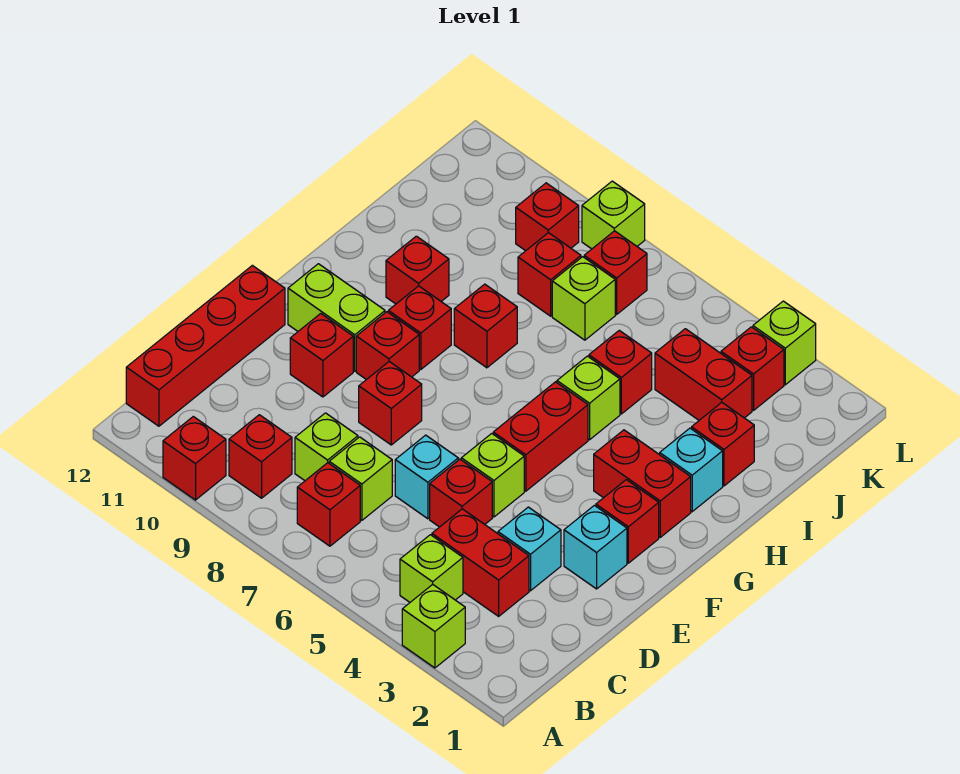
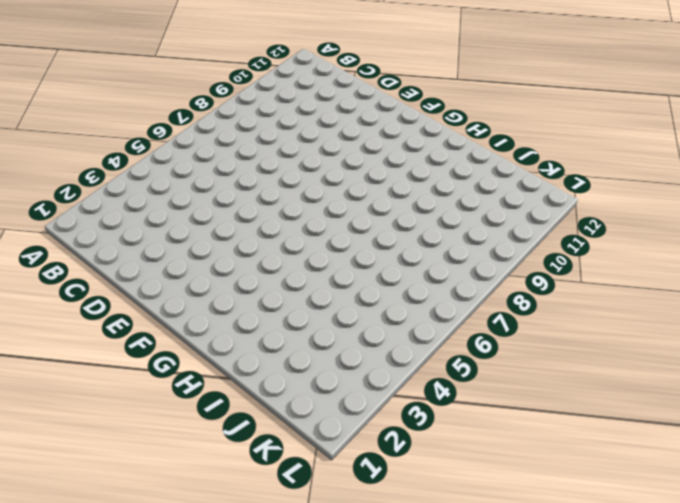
none -> lime brick A3 level 1
none -> red brick A10 level 1
none -> lime brick B4 level 1
none -> red brick B7 level 1

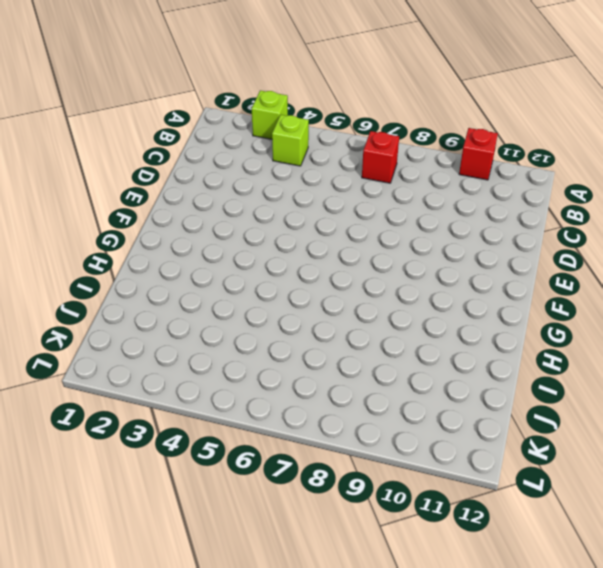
none -> red brick B9 level 1
none -> red brick B12:E12 level 1
none -> red brick C3:C4 level 1
none -> lime brick C7 level 1

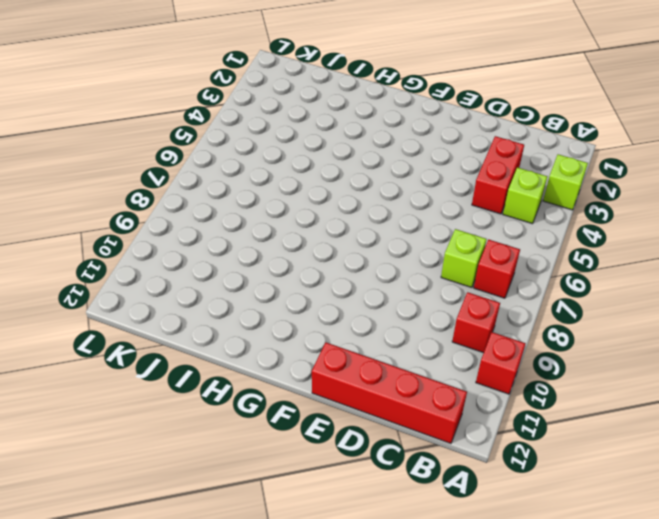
none -> lime brick C8 level 1
none -> cyan brick D3 level 1
none -> red brick D5 level 1
none -> cyan brick D6 level 1

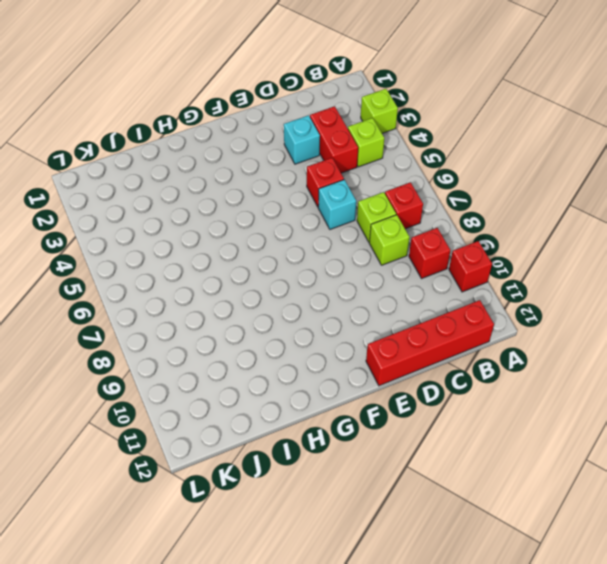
none -> cyan brick E2 level 1
none -> lime brick E5 level 1
none -> red brick E8 level 1
none -> red brick E10 level 1

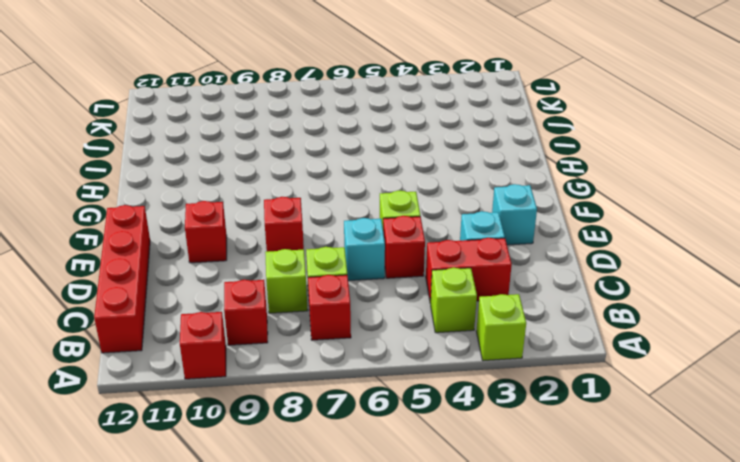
none -> red brick F2 level 1
none -> red brick F5:G5 level 1
none -> red brick F9 level 1
none -> lime brick F10:F11 level 1

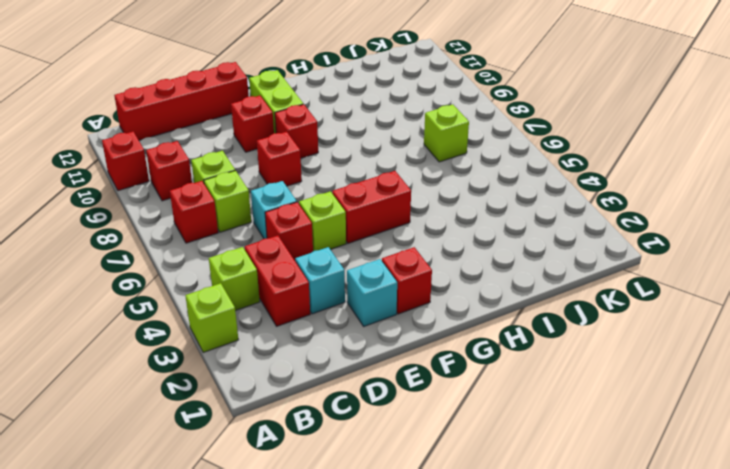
none -> red brick G2:G3 level 1
none -> red brick G9 level 1
none -> cyan brick H2 level 1
none -> lime brick H5 level 1

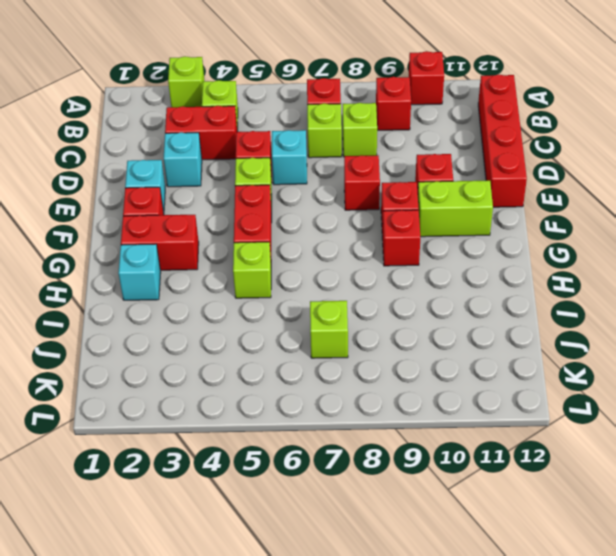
none -> red brick H8 level 1
none -> red brick H10 level 1
none -> red brick I2 level 1
none -> red brick I5 level 1

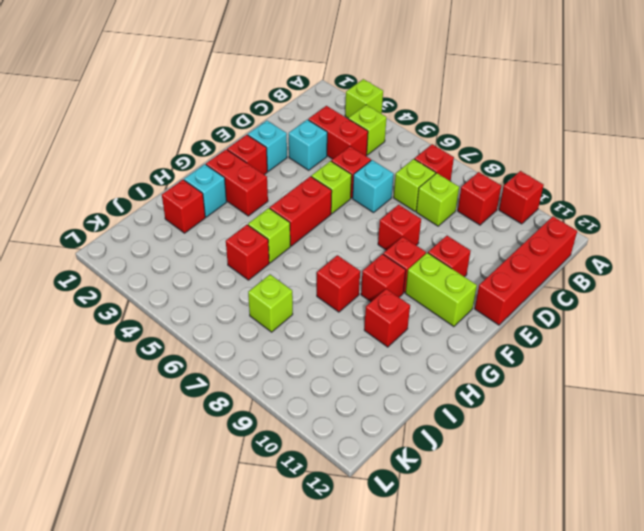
none -> red brick J3:J4 level 1
none -> red brick J8 level 1
none -> red brick K3 level 1
none -> red brick K7 level 1

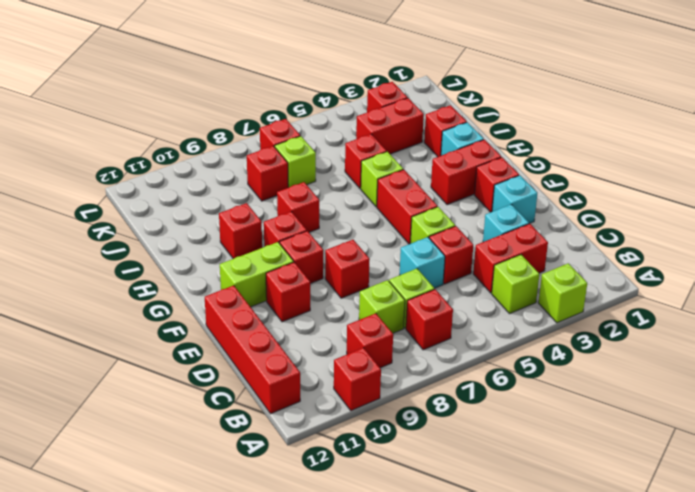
none -> red brick K9 level 1
none -> lime brick L3 level 1
none -> lime brick L8 level 1

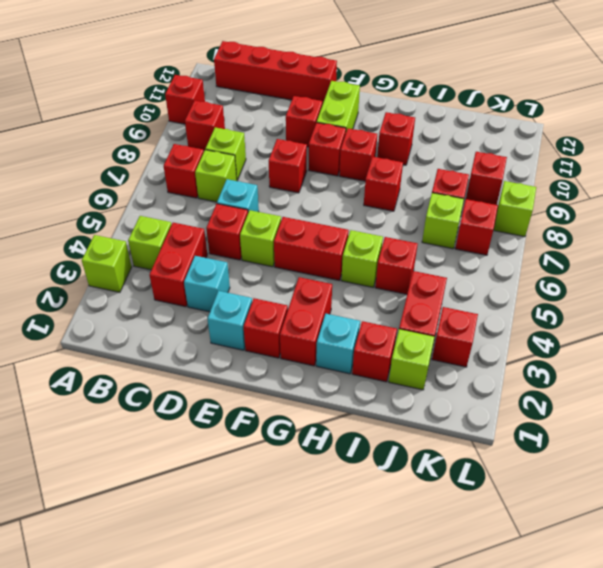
lime brick J2 level 1 -> lime brick L3 level 1

